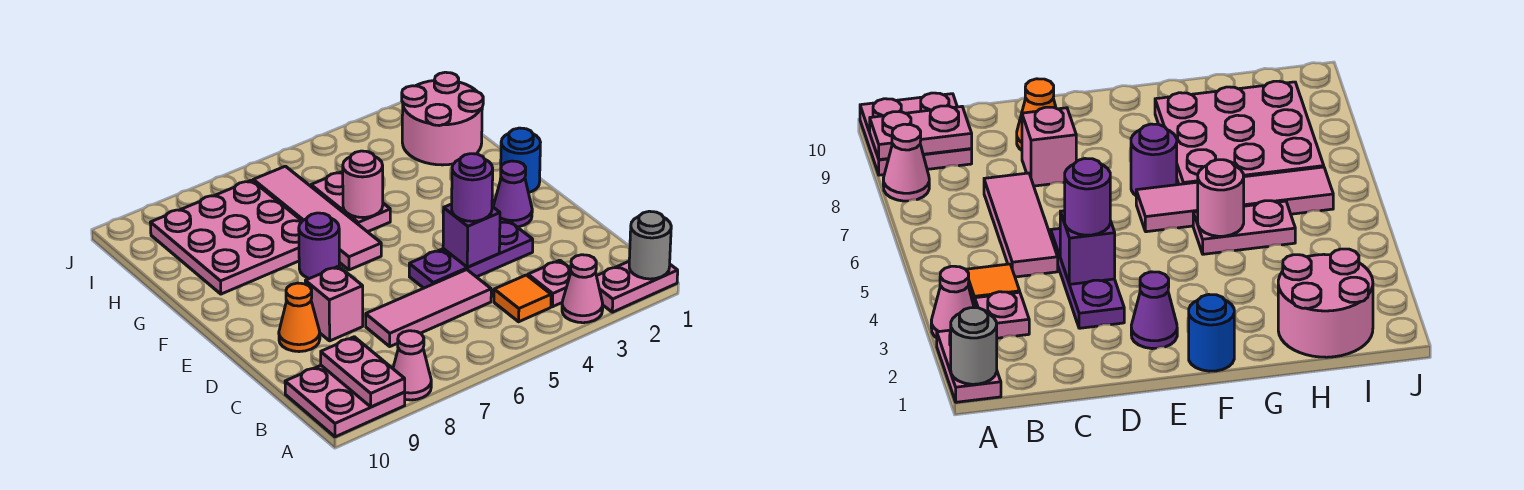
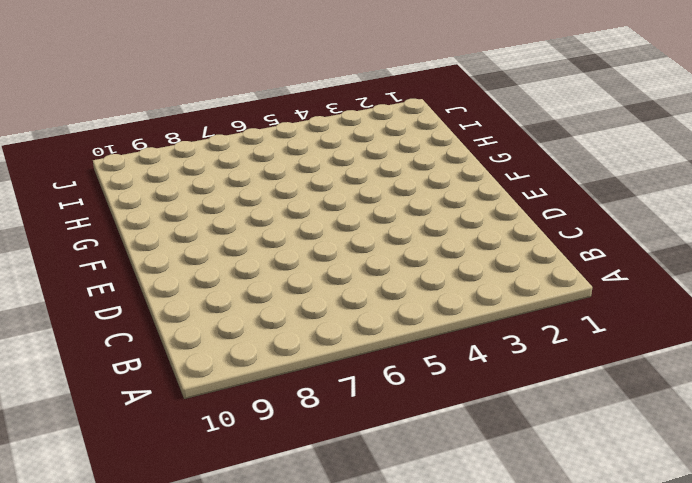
none -> pink plate A1:A2 level 1
none -> pink cone A3 level 1
none -> pink cone A8 level 1

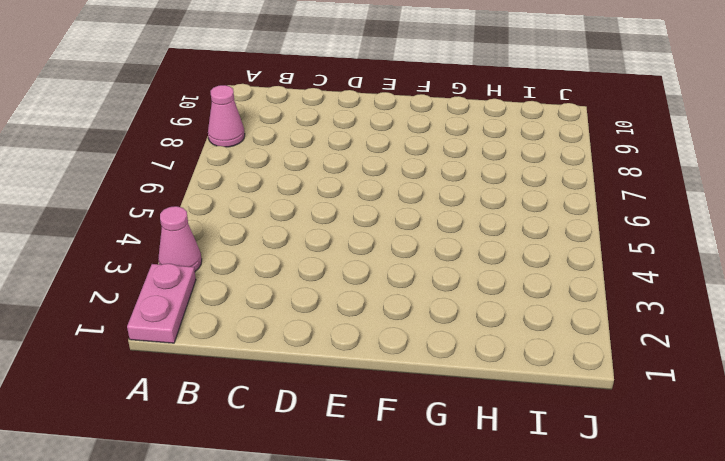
none -> pink plate A9:B10 level 1
none -> pink plate B3 level 1
none -> orange tile B4 level 1

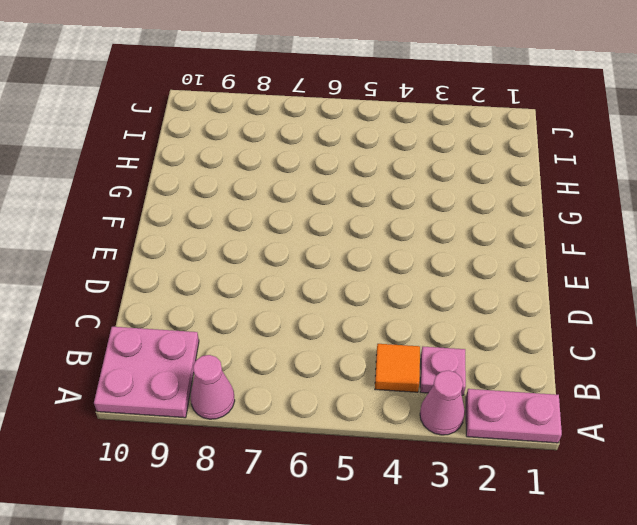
none -> pink tile C5:C7 level 1
none -> purple plate D3:D5 level 1
none -> pink brick D8 level 1

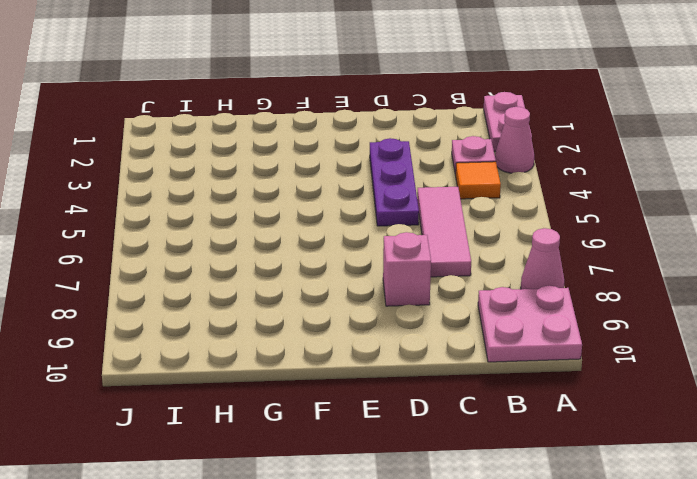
none -> orange cone D9 level 1
none -> purple cone E2 level 1
none -> blue round brick F1 level 1

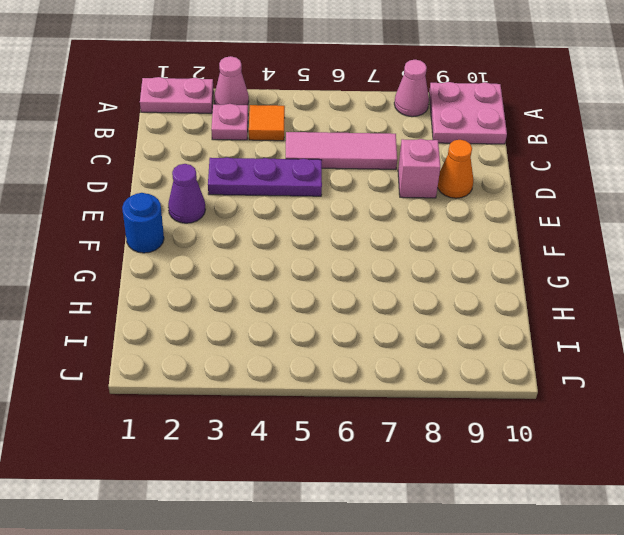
none -> pink tile F6:I6 level 1
none -> purple round brick F7 level 1
none -> pink plate G5:H5 level 1

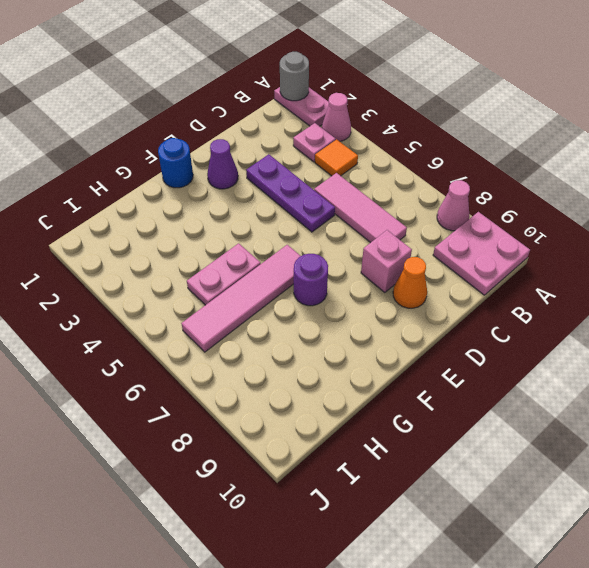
none -> pink plate G7:I9 level 1
none -> pink round brick H1:I2 level 1
none -> pink plate A9:B9 level 2

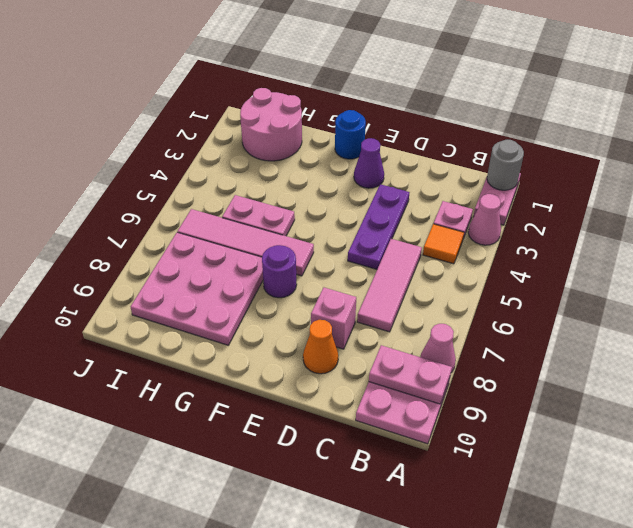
none -> purple brick D4 level 2
none -> pink round brick G5 level 2
none -> purple round brick D4 level 3

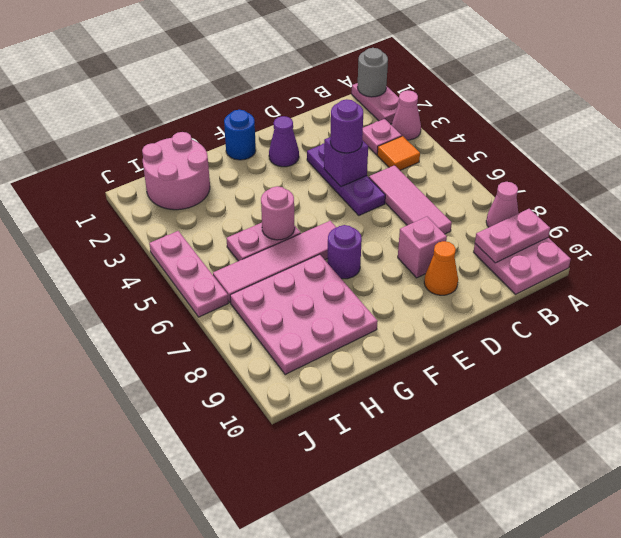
pink plate J4:J6 level 1 -> none

